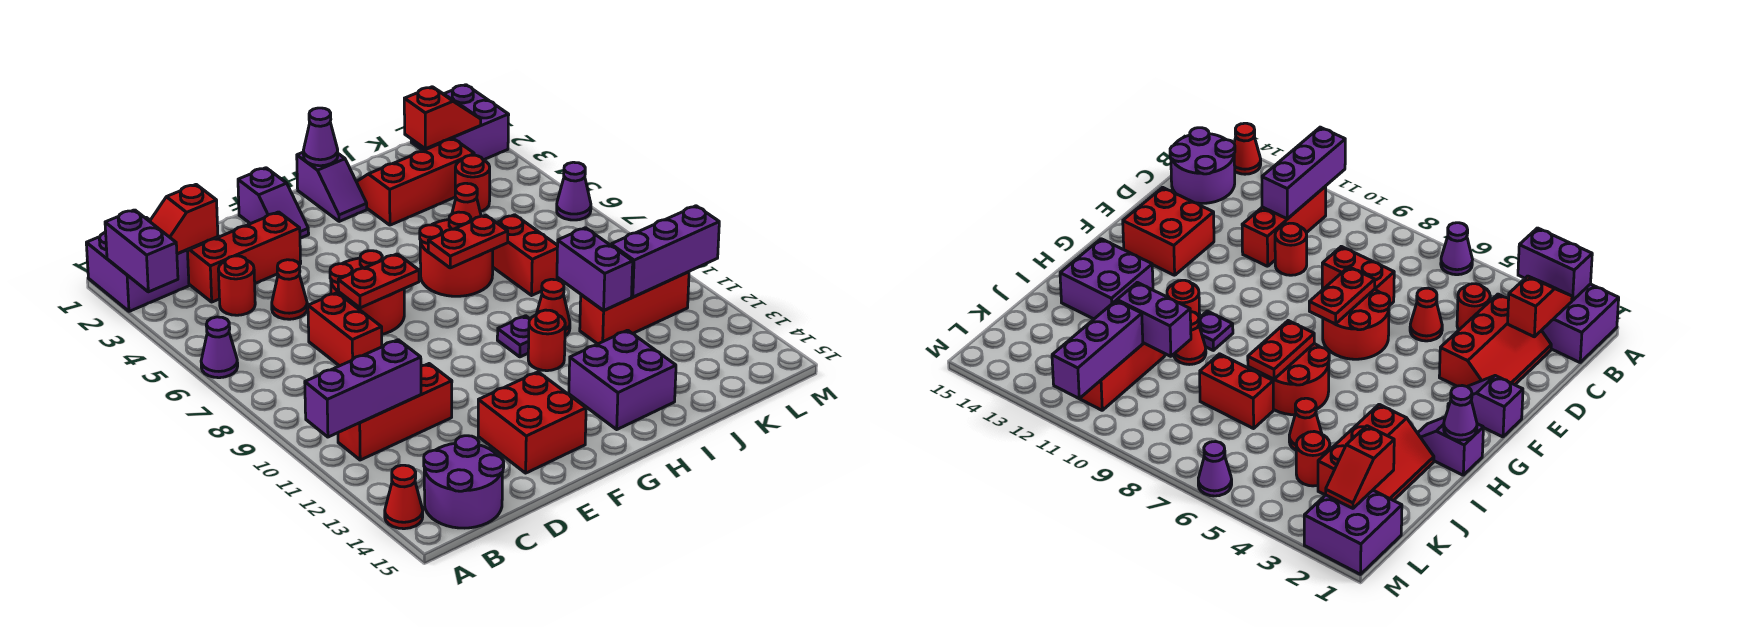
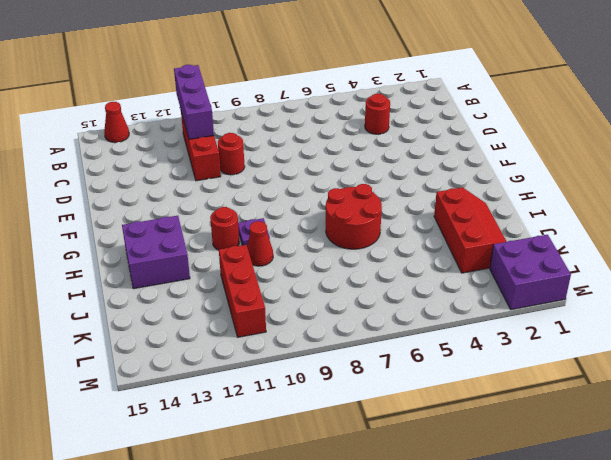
none -> purple brick A1:B2 level 1
none -> purple cone A6 level 1
none -> purple round brick B14:C15 level 1
none -> red slope C2:E3 level 1 top 3

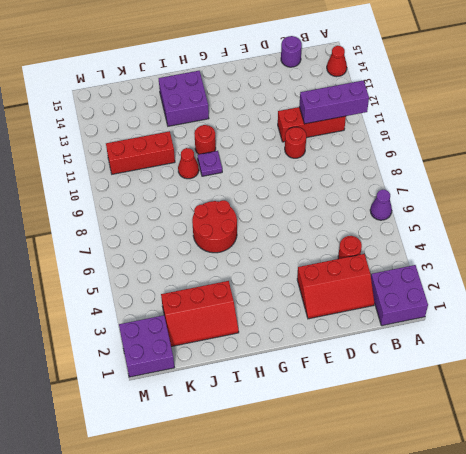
purple round brick C15 level 1 -> purple round brick B14:C15 level 1
none -> red cone D5 level 1
none -> red brick D7:D8 level 1
none -> red round brick E6:F7 level 1
none -> red brick E13:F14 level 1

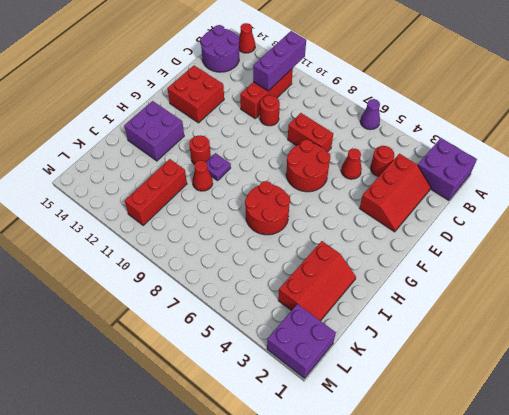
none -> purple slope F1:F2 level 1 top 1
none -> purple slope H1:H2 level 1 top 1
none -> red cone J5 level 1
none -> red brick J7:J8 level 1

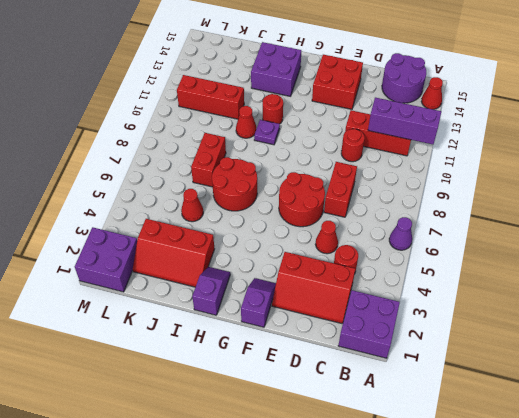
none -> red round brick K4 level 1
none -> purple cone M6 level 1
none -> purple brick A2:A3 level 2
none -> red slope B2:C2 level 2 top C

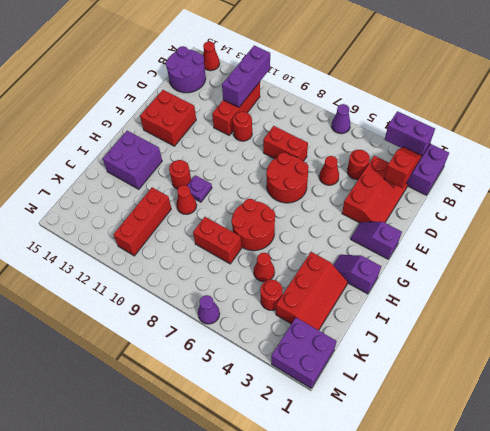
none -> red plate E7:F7 level 2
none -> purple cone H1 level 2
none -> red plate H7:I7 level 2
none -> purple brick J10:J11 level 2

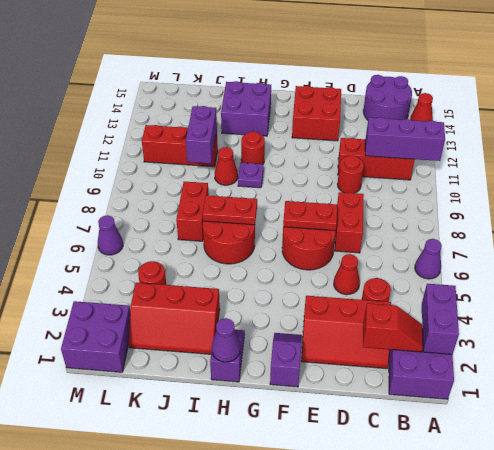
none -> red cone J5 level 1
none -> red slope K2:L2 level 2 top K
none -> purple brick K11:M11 level 2

